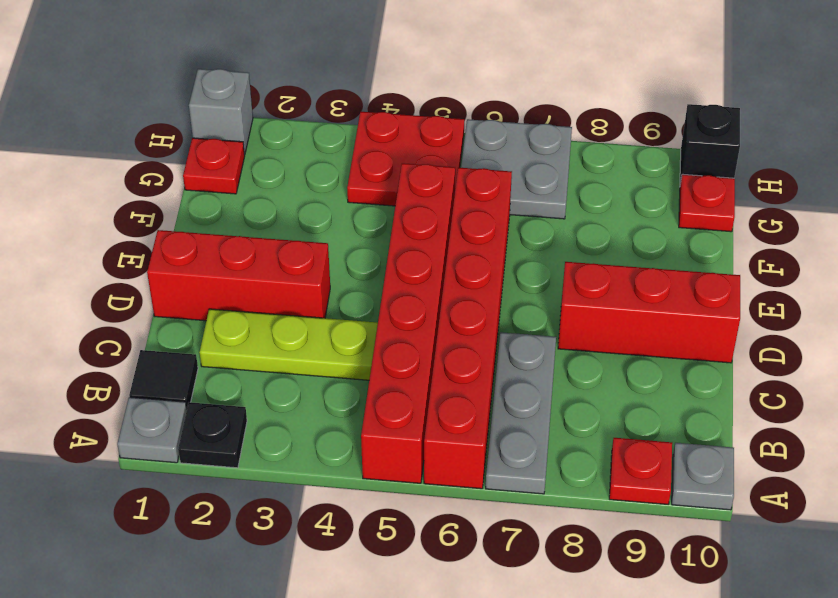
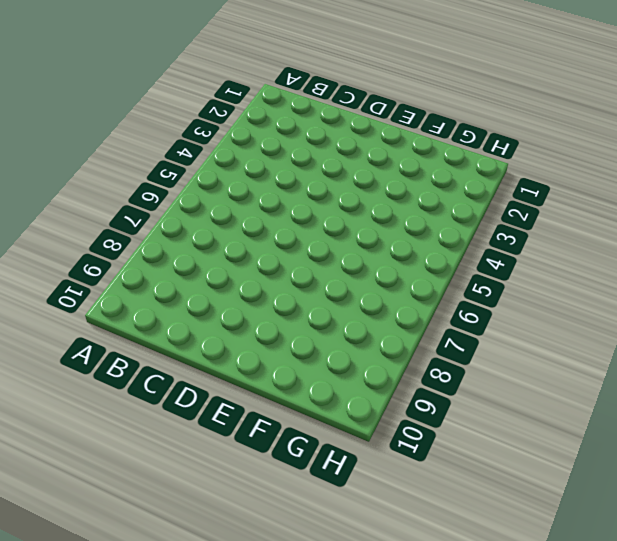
none -> grey plate A1 level 1
none -> black plate A2 level 1
none -> red brick A5:F5 level 1

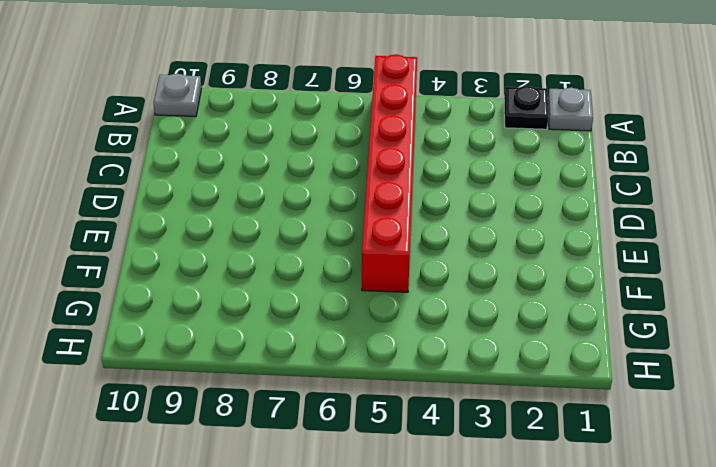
none -> red brick A6:F6 level 1
none -> grey plate A7:C7 level 1
none -> red plate A9 level 1

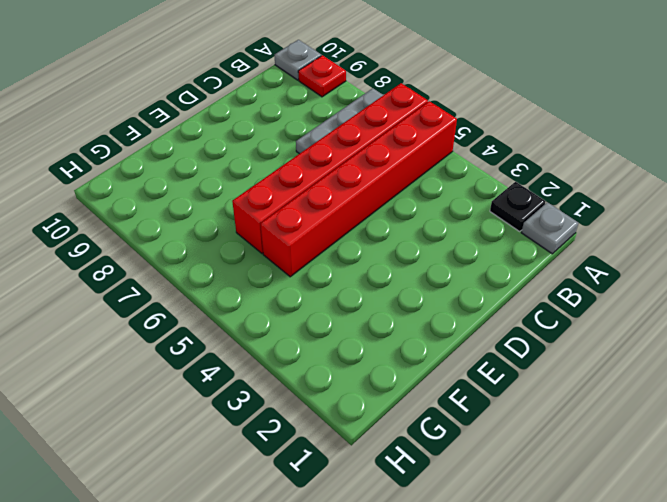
none -> black tile B1 level 1
none -> lime plate C2:C4 level 1
none -> red brick D1:D3 level 1

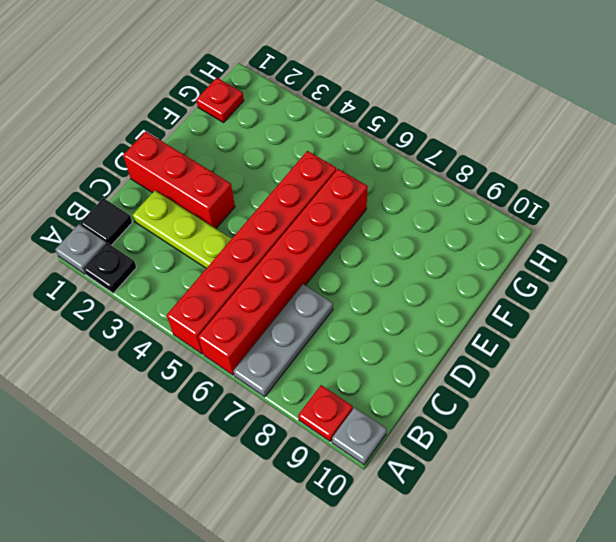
none -> red brick D8:D10 level 1
none -> red plate G4:H5 level 1
none -> grey plate G6:H7 level 1

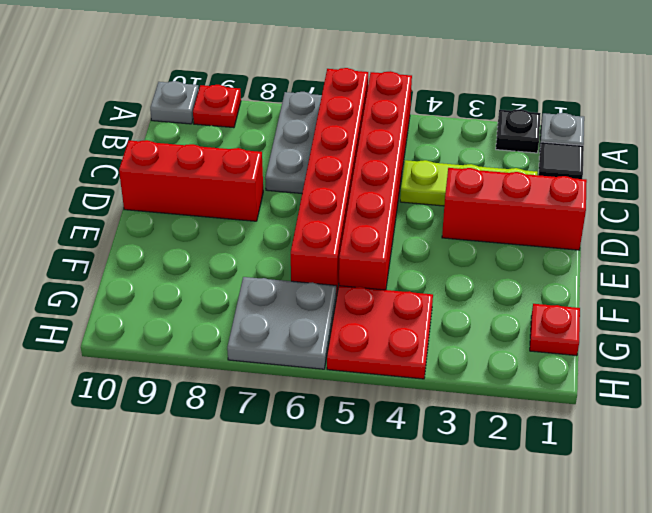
none -> red plate G10 level 1
none -> grey brick H1 level 1
none -> black brick H10 level 1

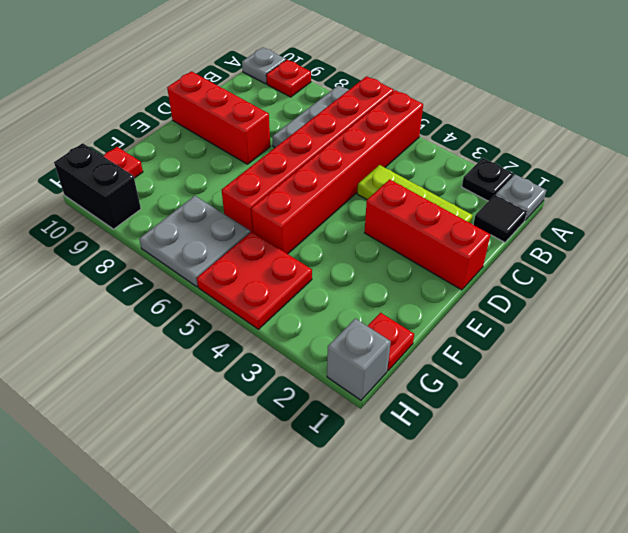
black brick H9:H10 level 1 -> black brick H10 level 1

